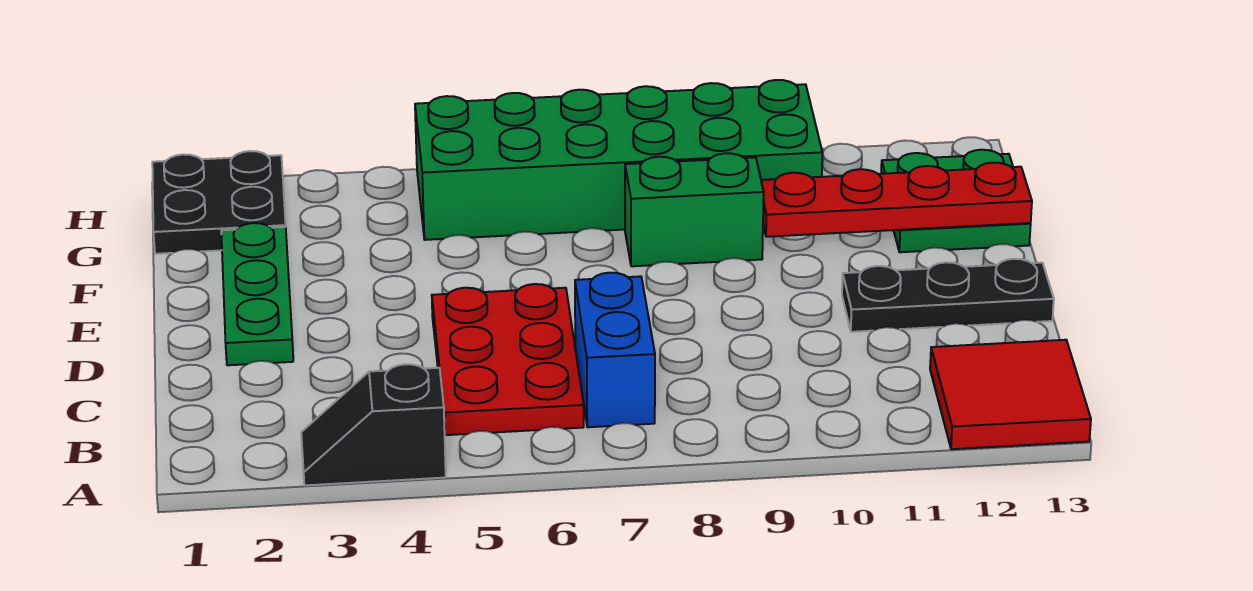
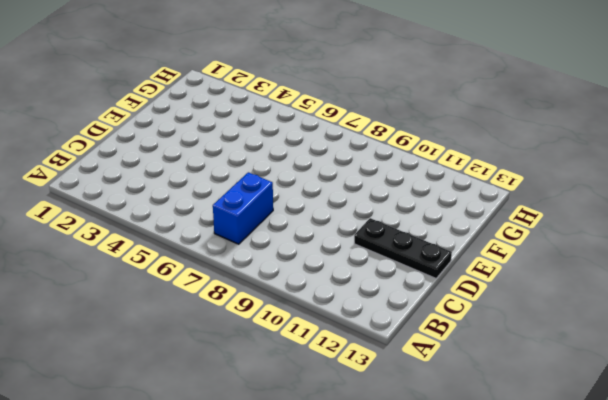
none -> black slope A3:A4 level 1 top 4
none -> red tile A12:B13 level 1

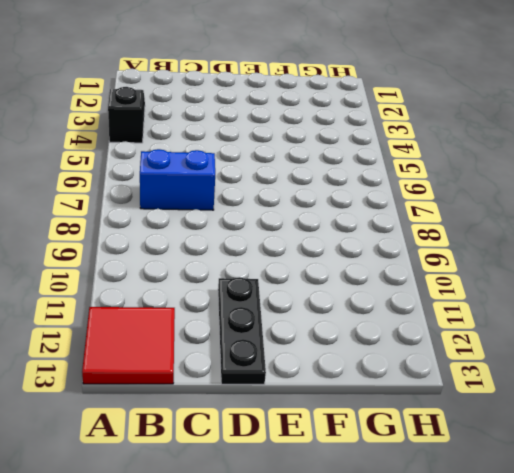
none -> red plate B5:D6 level 1
none -> green plate D2:F2 level 1

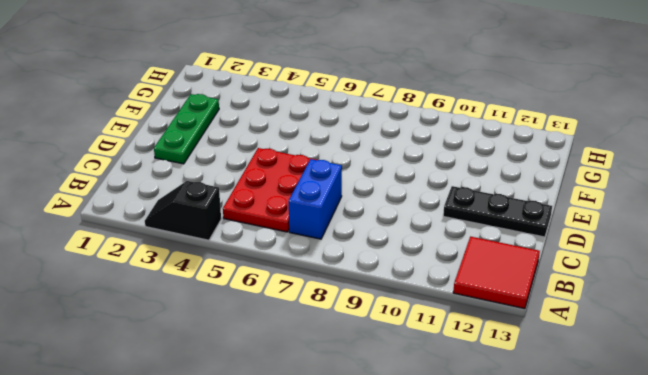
none -> green brick F8:F9 level 1
none -> green plate F12:G13 level 1

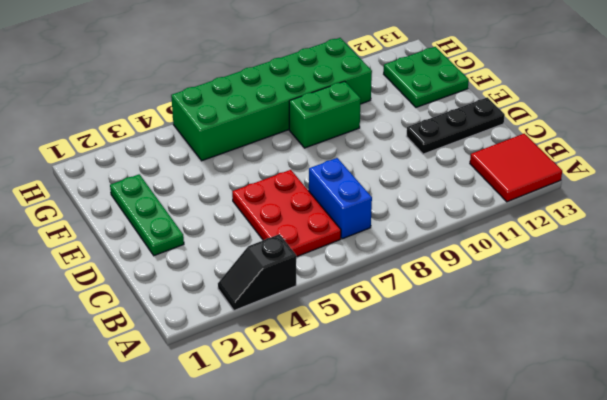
none -> black plate G1:H2 level 1
none -> red plate F10:F13 level 2

